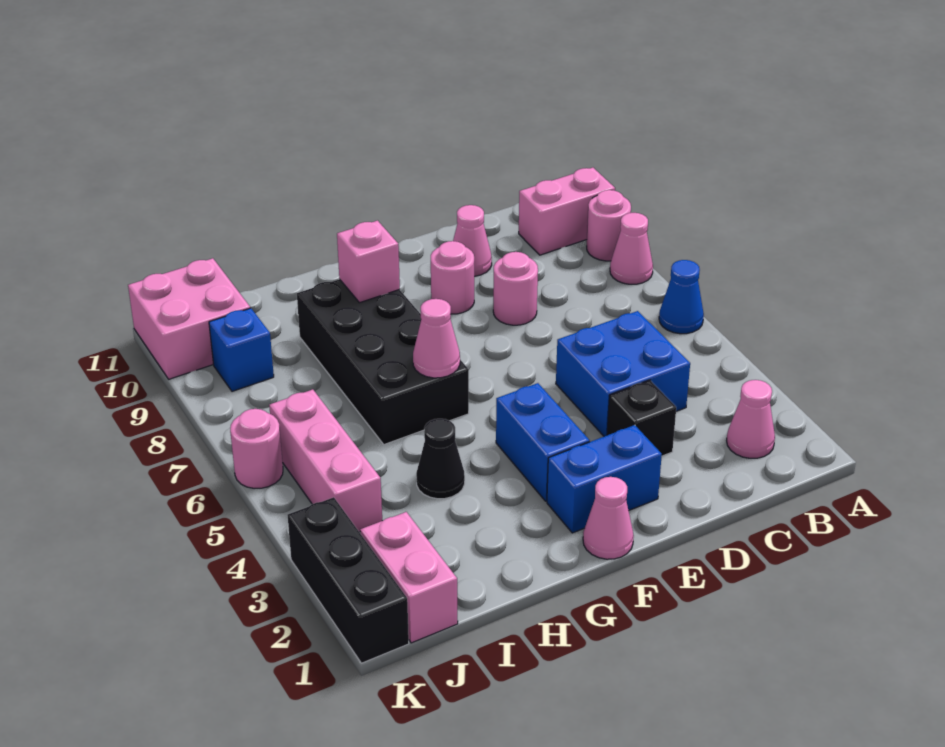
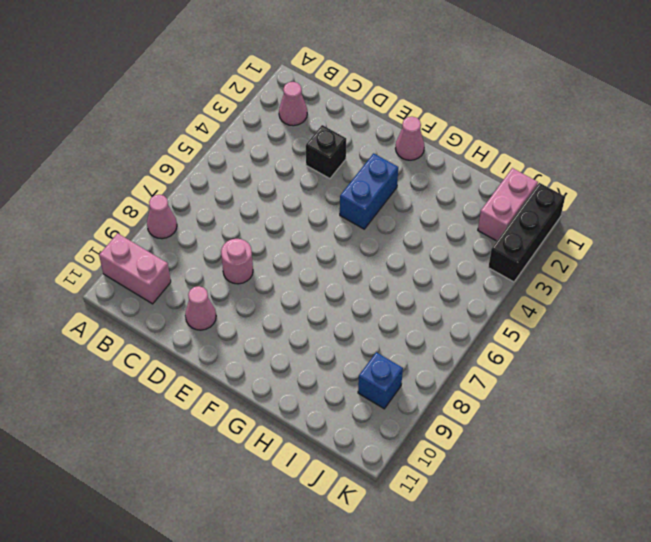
none -> blue cone A6 level 1
none -> pink round brick A9 level 1
none -> blue brick C4:D5 level 1

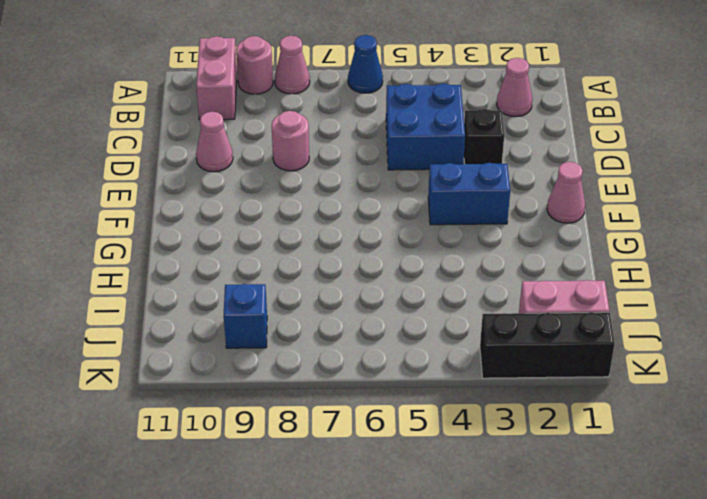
none -> blue brick E2:F2 level 1
none -> pink round brick E9 level 1
none -> black brick G6:H9 level 1

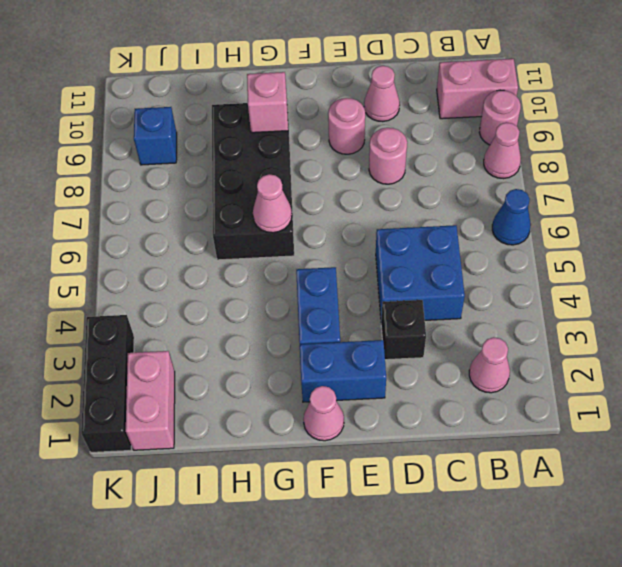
none -> black cone H4 level 1
none -> pink brick J4:J6 level 1
none -> pink brick J10:K11 level 1

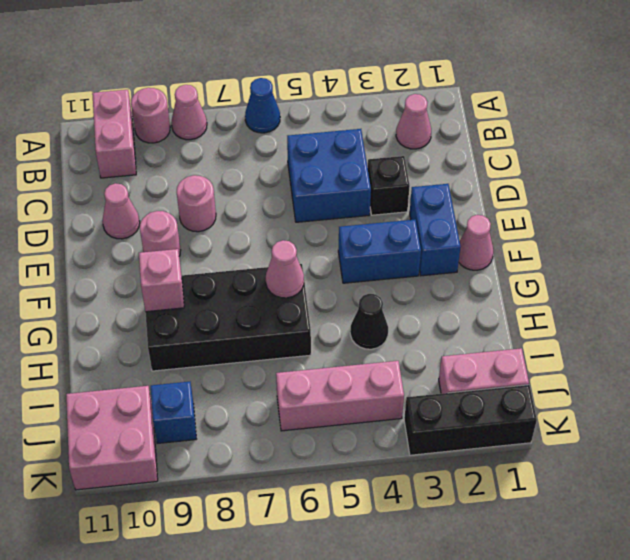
none -> pink round brick K6 level 1

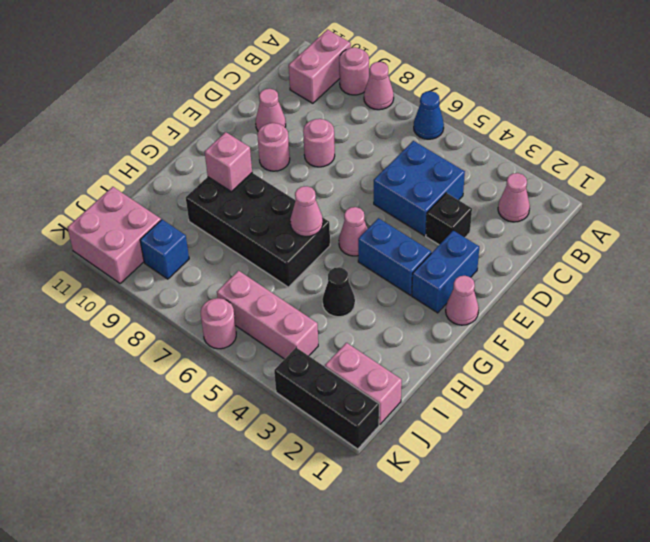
pink cone F5 level 1 -> none

